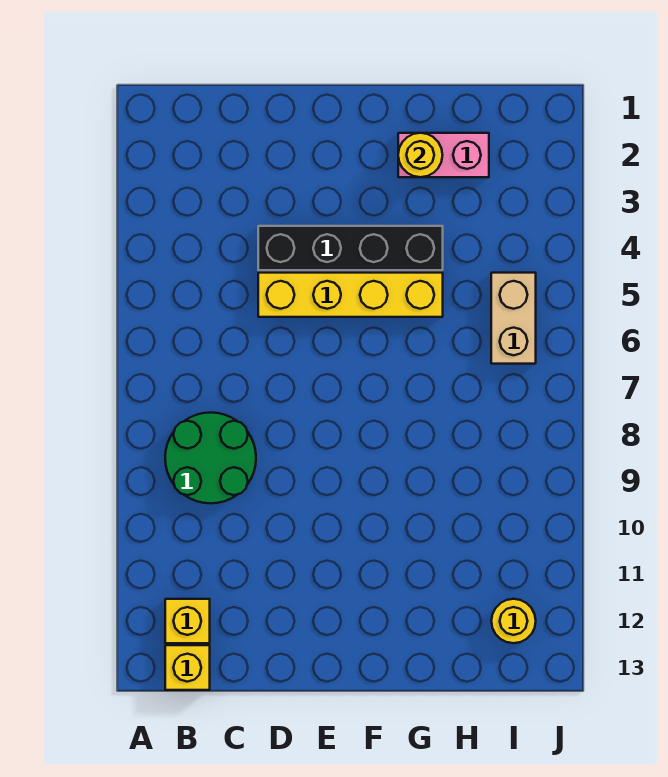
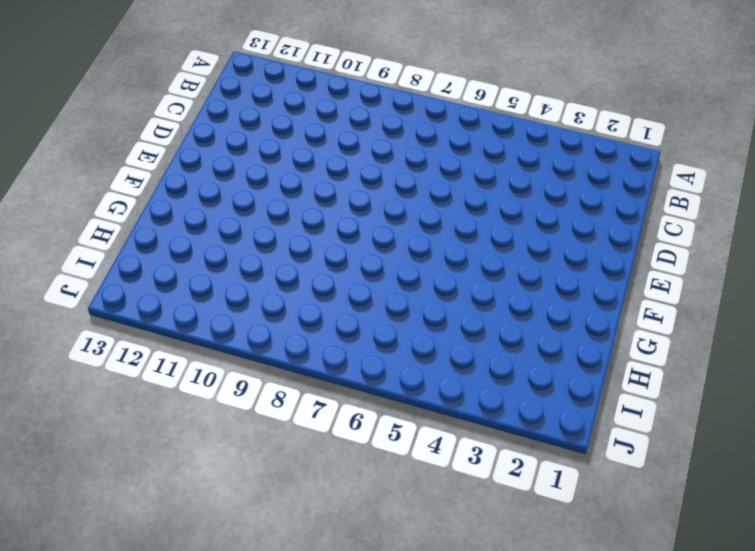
none -> green round brick B8:C9 level 1
none -> yellow brick B12 level 1

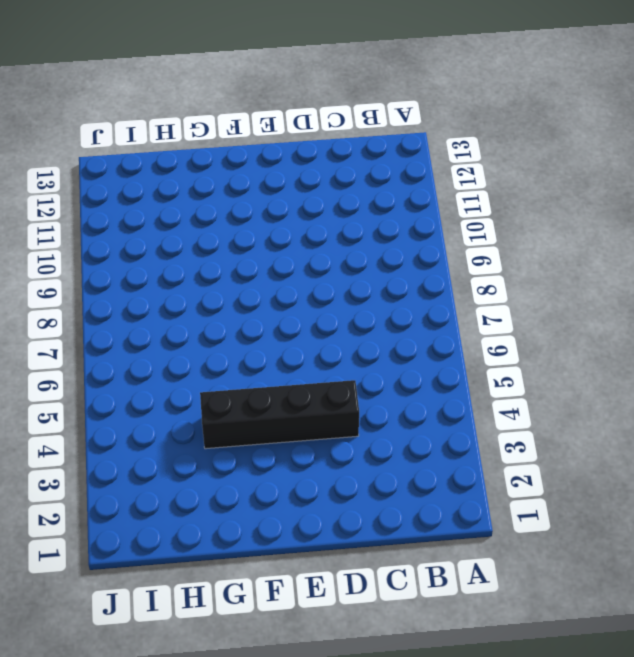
none -> green round brick B8:C9 level 1
none -> yellow brick B12 level 1

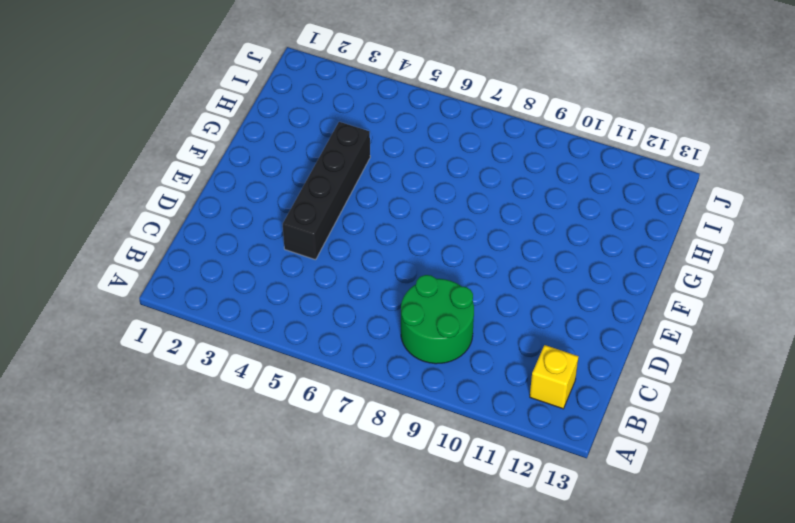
none -> yellow brick B13 level 1
none -> yellow brick D5:G5 level 1

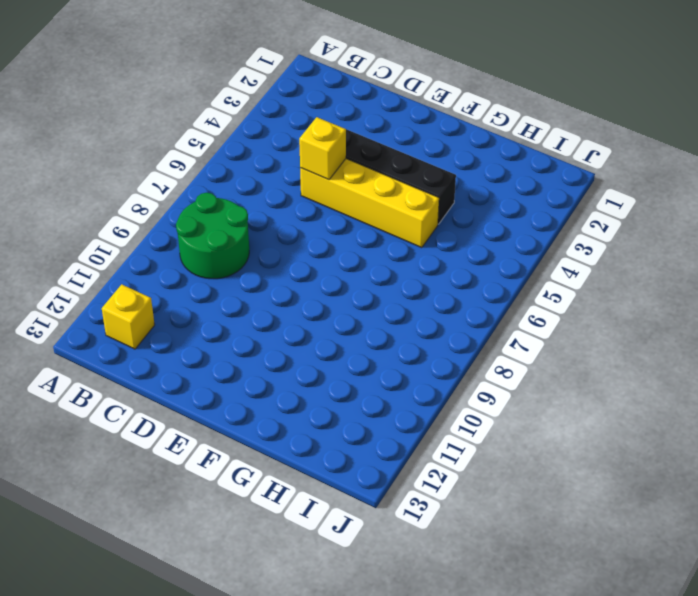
yellow brick D5 level 2 -> yellow brick B13 level 1
none -> pink brick G2:H2 level 1
none -> tan brick I5:I6 level 1

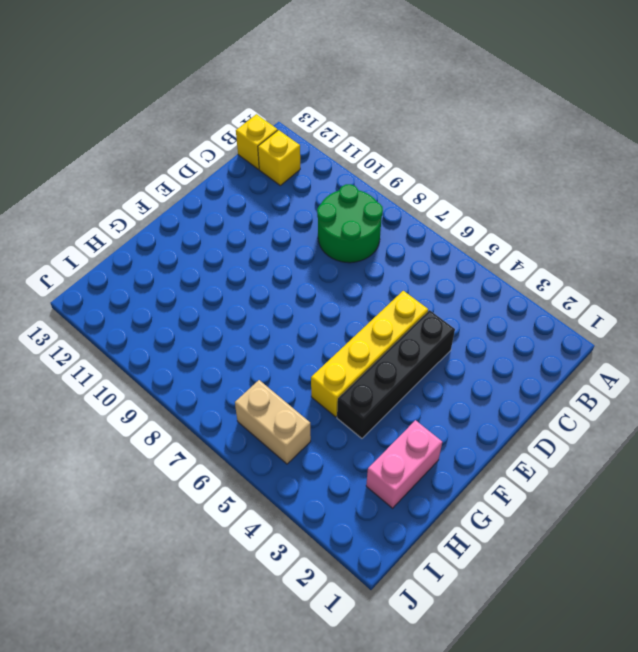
none -> yellow round brick I12 level 1
none -> yellow round brick G2 level 2

